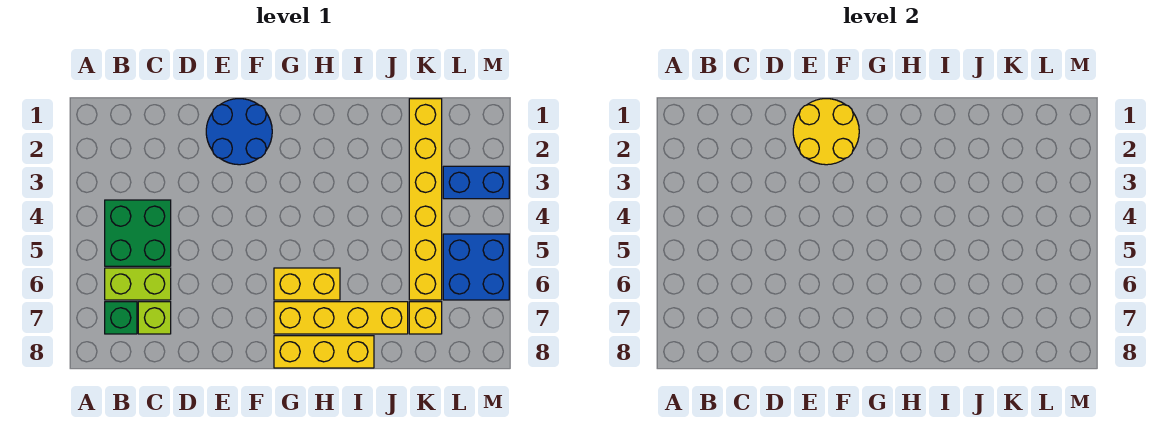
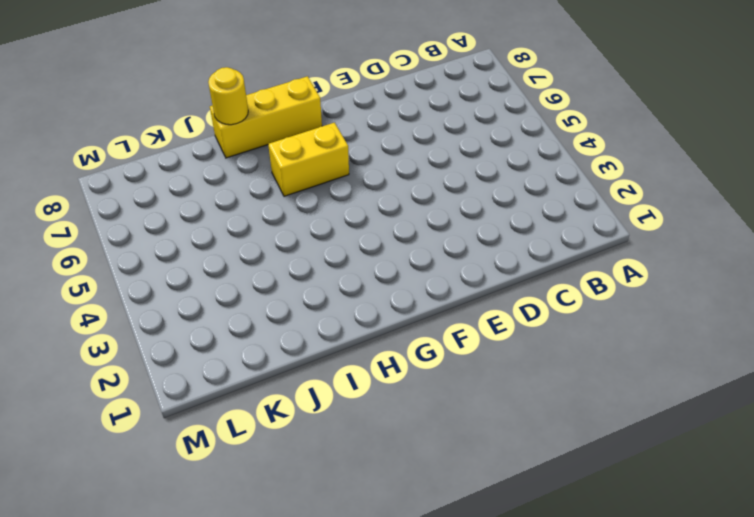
yellow round brick I8 level 2 -> none
none -> green brick B4:C5 level 1
none -> lime brick B6:C6 level 1
none -> green brick B7 level 1

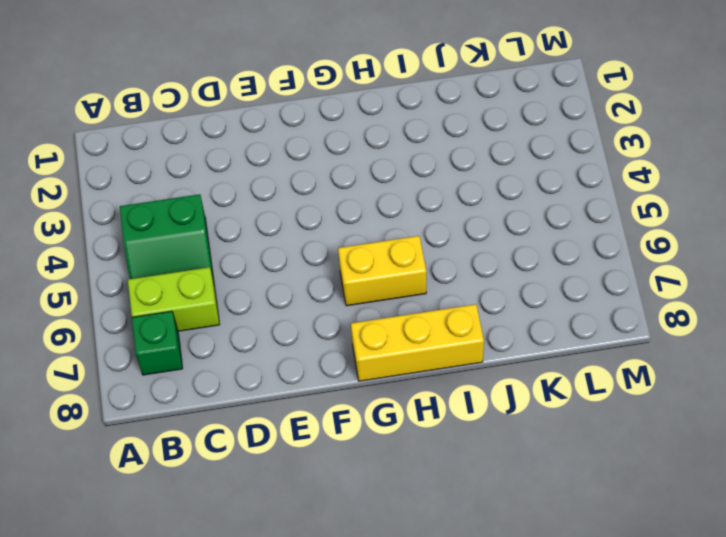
green slope B4:C5 level 1 top 4 -> green brick B4:C5 level 1
none -> lime brick C7 level 1
none -> blue round brick E1:F2 level 1
none -> yellow brick G7:J7 level 1

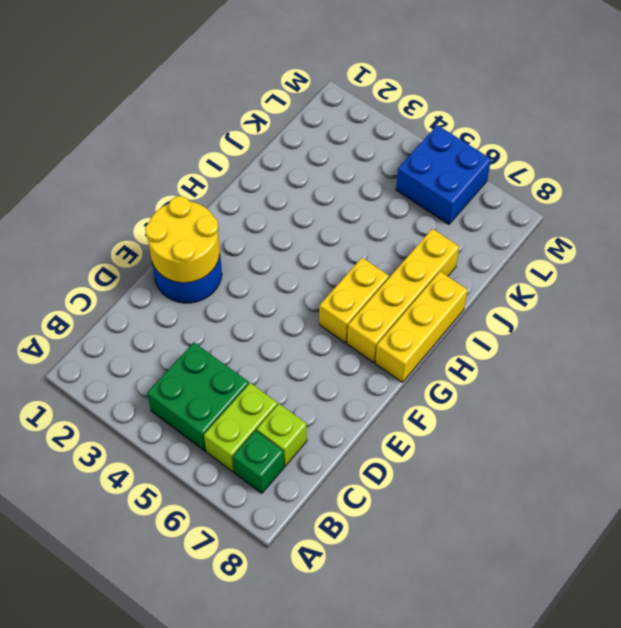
none -> yellow brick K1:K6 level 1
none -> yellow brick K7 level 1
none -> blue brick L3:M3 level 1

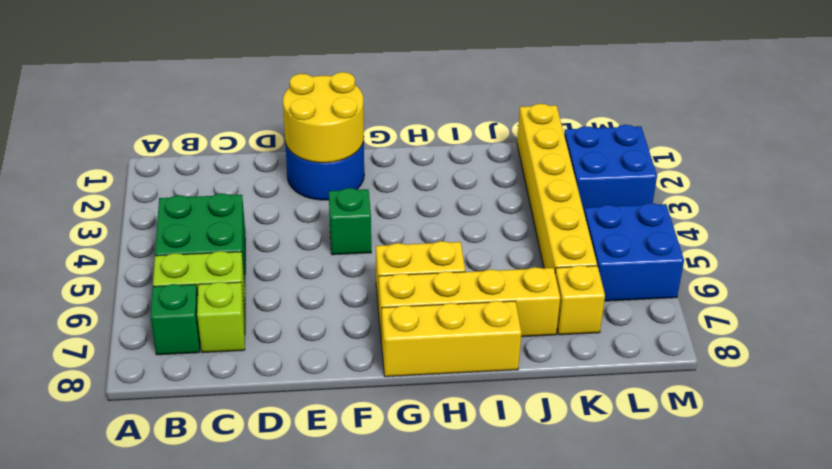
green brick F4 level 1 -> none
blue brick L2:M3 level 1 -> blue brick L3:M3 level 1

